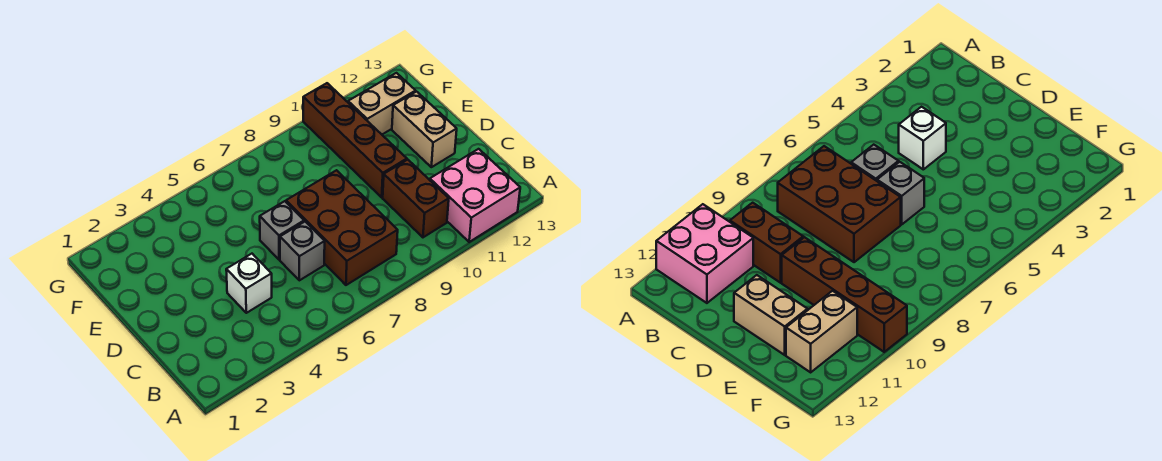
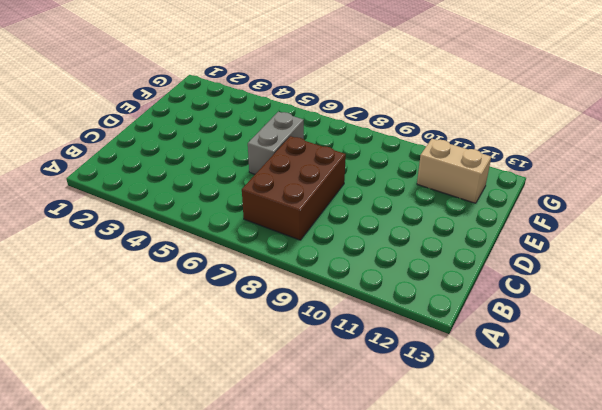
grey brick D6:E6 level 1 -> grey brick D6 level 1
none -> pink brick A11:B12 level 1
none -> brown brick B10:C10 level 1

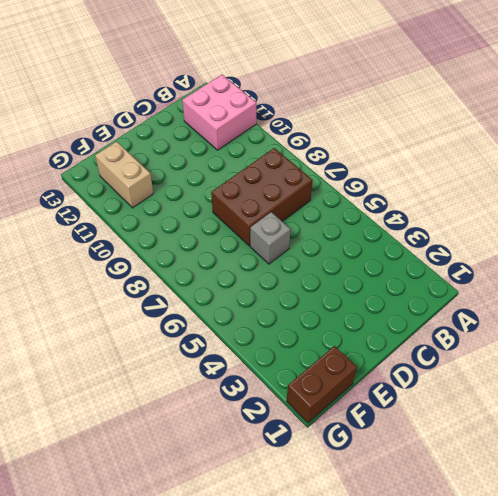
brown brick F1:G1 level 1 -> brown brick B10:C10 level 1
none -> white brick C4 level 1
none -> grey brick C6 level 1

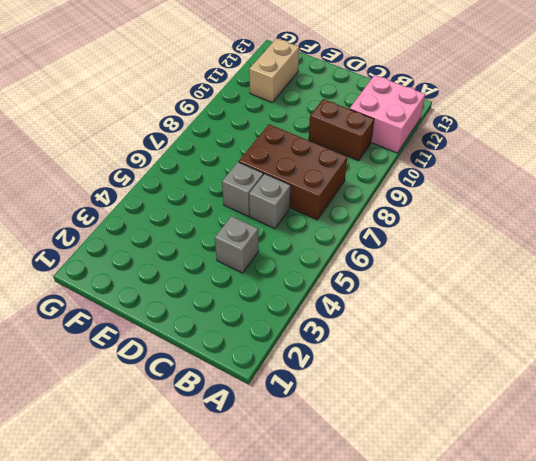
grey brick C4 level 1 -> white brick C4 level 1
none -> brown brick D10:G10 level 1
none -> tan brick D12:E12 level 1

